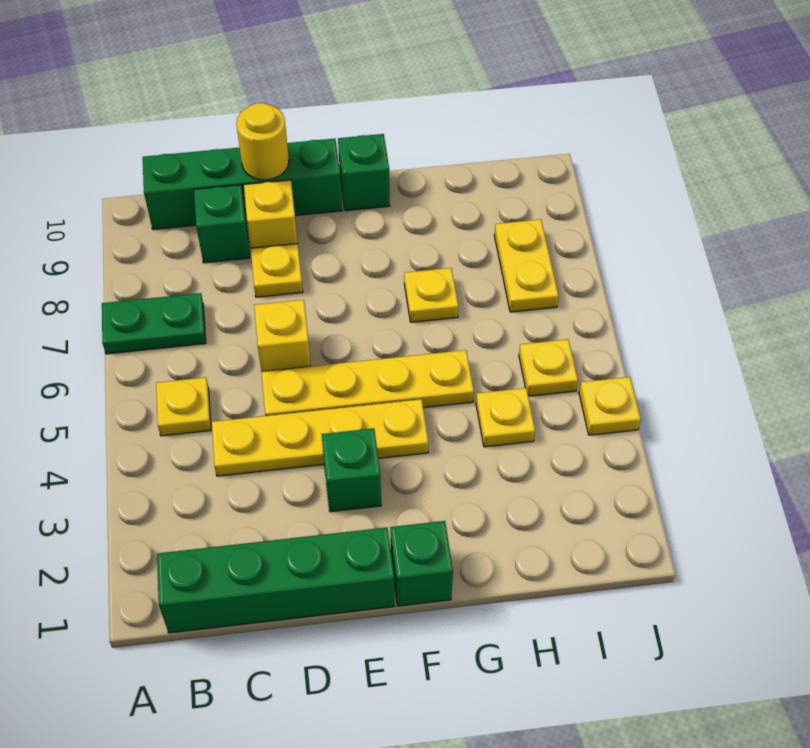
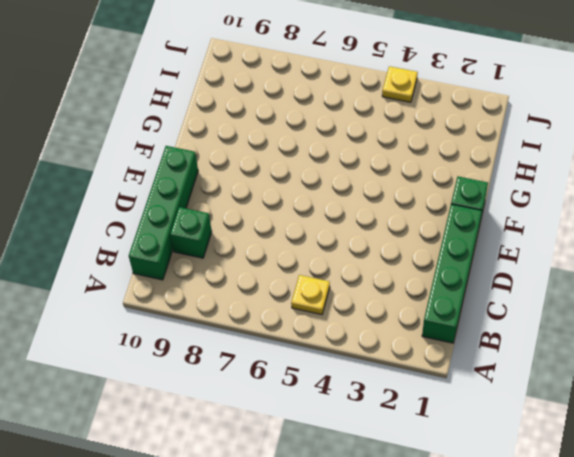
none -> green plate A7:B7 level 1
none -> yellow plate C4:F4 level 1
none -> yellow plate D5:G5 level 1

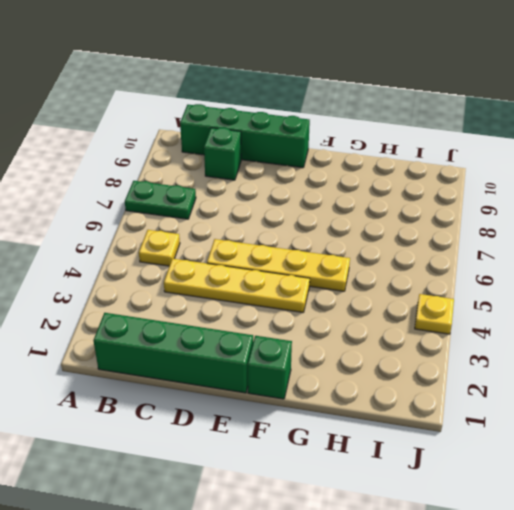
none -> yellow brick D6 level 1
none -> yellow plate D8 level 1
none -> yellow brick D9 level 1

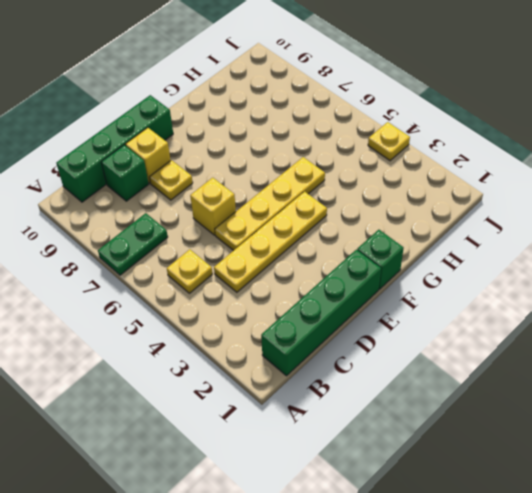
none -> green brick E3 level 1
none -> green brick F10 level 1
none -> yellow plate G7 level 1

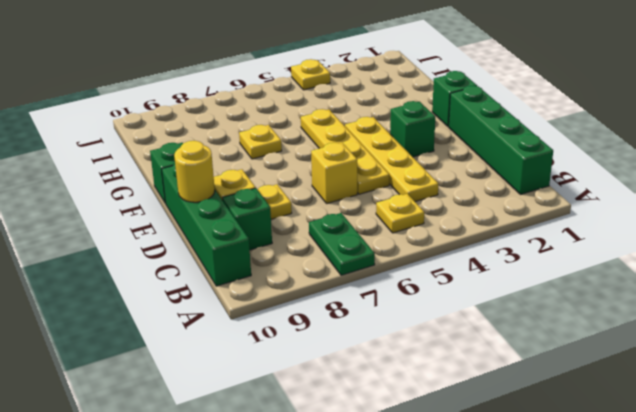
none -> yellow plate H4 level 1
none -> yellow plate I5 level 1
none -> yellow plate I7:I8 level 1

